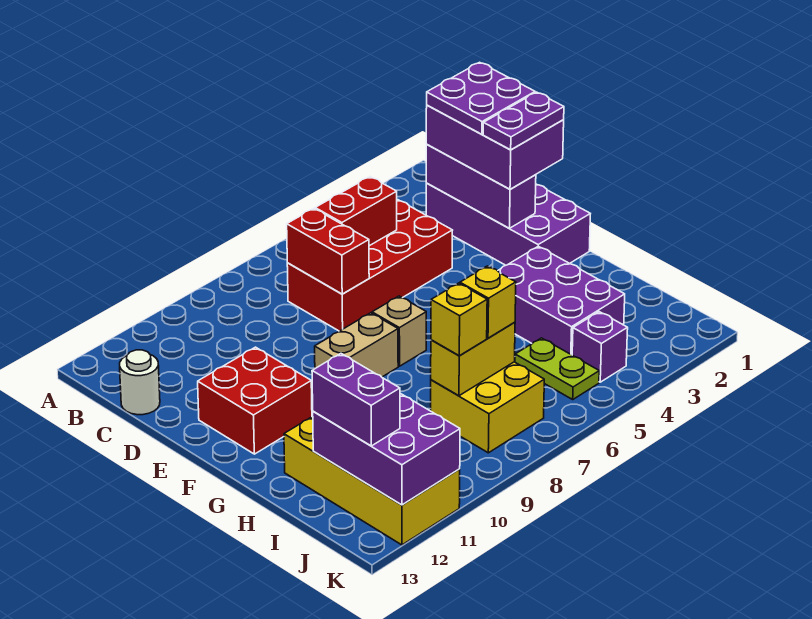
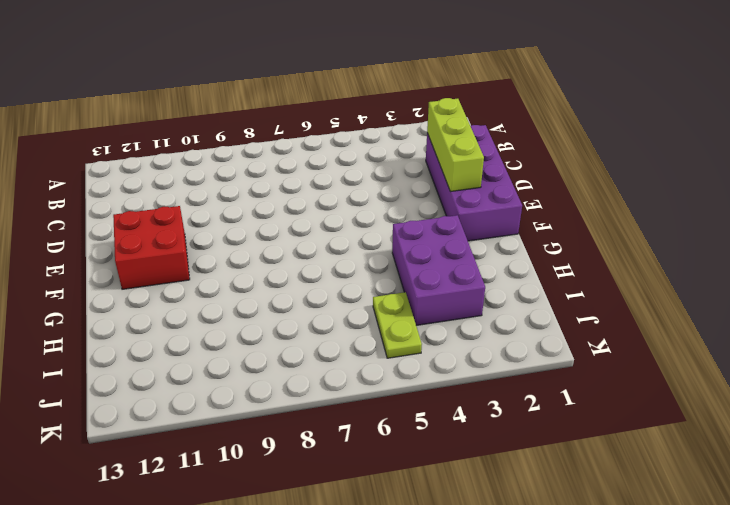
lime brick C2:E2 level 2 -> purple brick C2:E2 level 2
none -> red brick C4:D7 level 1
none -> white round brick C13 level 1
none -> tan brick F7 level 1

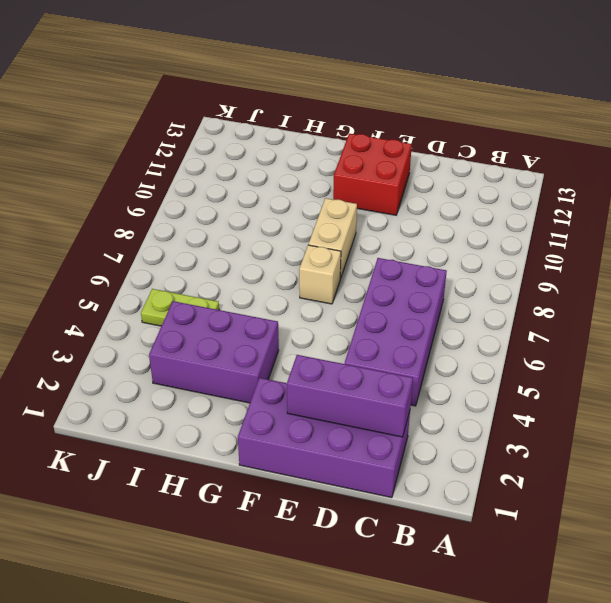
purple brick C4:D7 level 1 -> red brick C4:D7 level 1
none -> white round brick C13 level 1
none -> yellow brick H11:K12 level 1
none -> yellow brick I7:J8 level 1

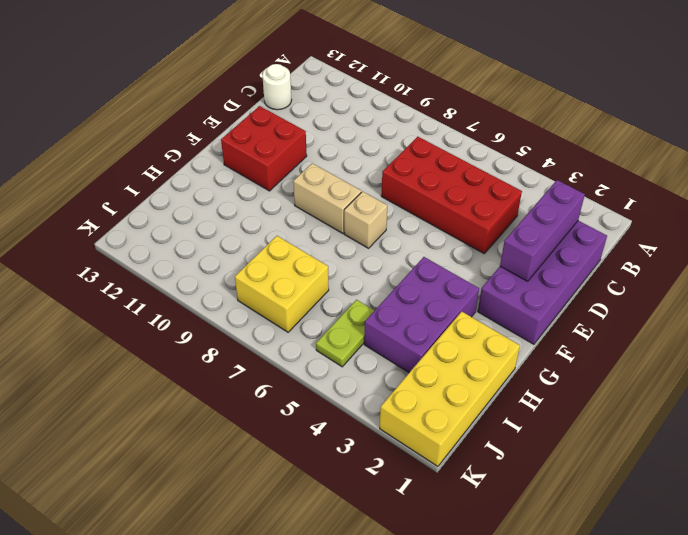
yellow brick H1:K2 level 1 -> yellow brick H11:K12 level 1
none -> purple brick J4 level 1
none -> red brick C5:C6 level 2
none -> red brick C7:D7 level 2

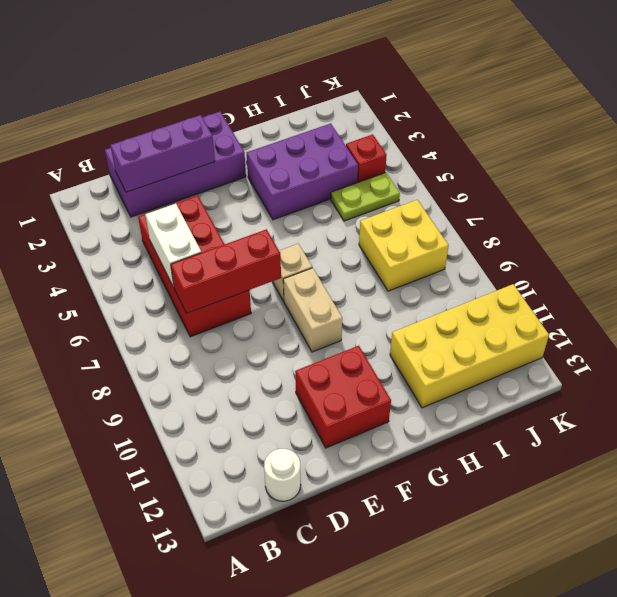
white brick C5:C6 level 2 -> red brick C5:C6 level 2
red brick C7:E7 level 2 -> red brick C7:D7 level 2
red brick J4 level 1 -> purple brick J4 level 1
none -> yellow brick I7:I8 level 2
none -> purple brick I11:K12 level 2
none -> purple brick C1:E2 level 3

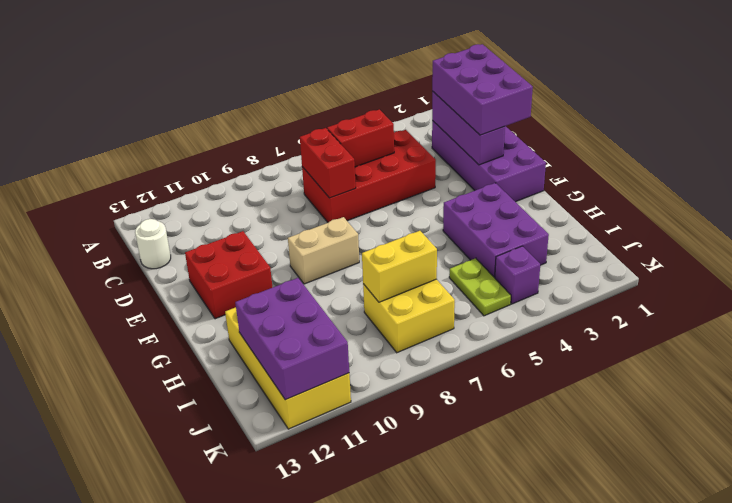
none -> tan brick F7 level 1
none -> yellow brick I7 level 3
none -> yellow brick I8 level 3

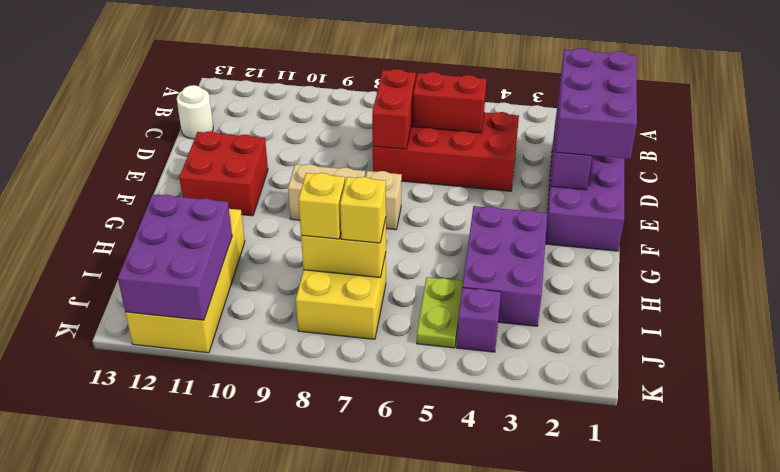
none -> purple brick I12:J12 level 3
none -> purple plate C1:D2 level 4
none -> purple plate E1:E2 level 4

